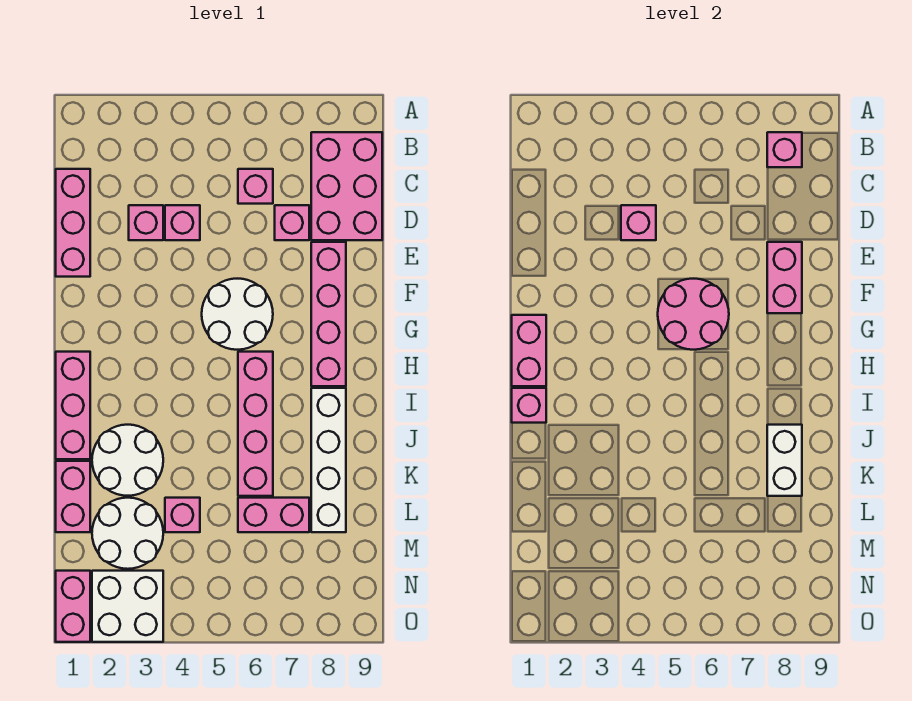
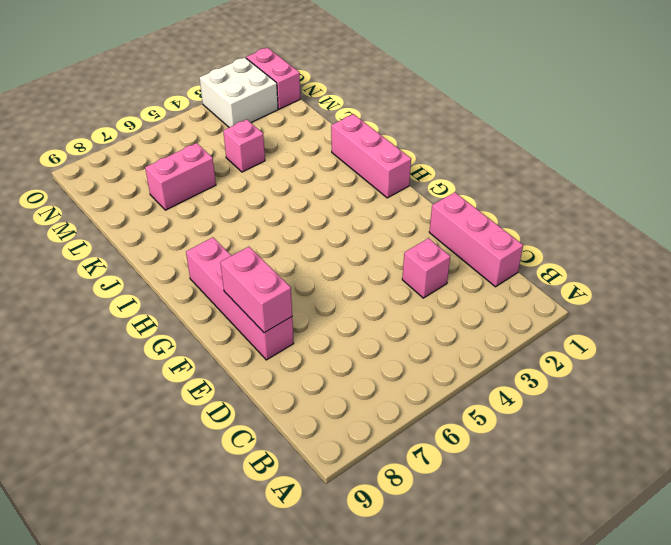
none -> pink brick B8:D9 level 1
none -> pink brick C6 level 1
none -> pink brick D4 level 1

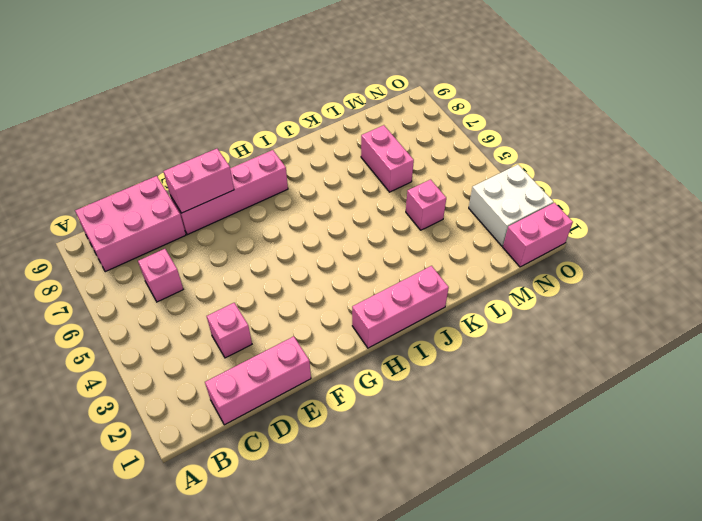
none -> pink brick D4 level 1
none -> pink brick D7 level 1
none -> white round brick F5:G6 level 1

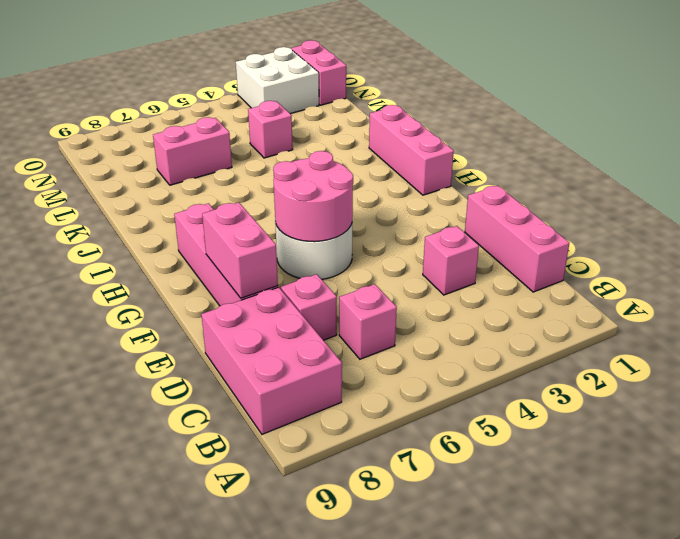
none -> pink brick D4 level 1
none -> pink brick H6:K6 level 1
none -> white brick I8:L8 level 1

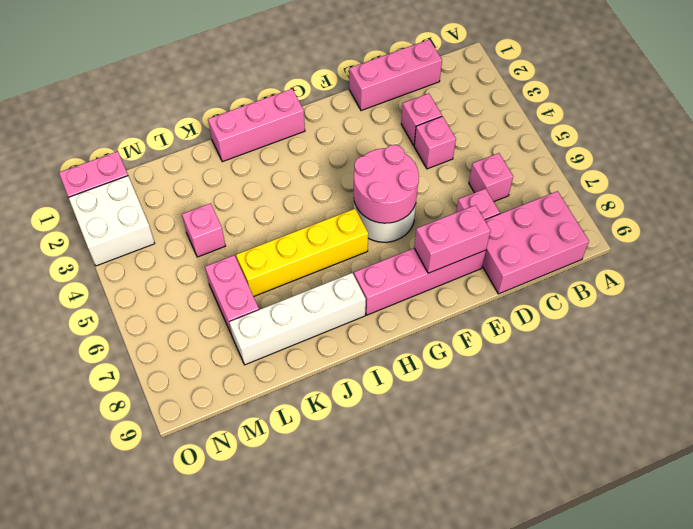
yellow brick H6:K6 level 1 -> pink brick H6:K6 level 1
none -> white round brick J2:K3 level 1
none -> pink brick K1:L1 level 1
none -> white round brick L2:M3 level 1

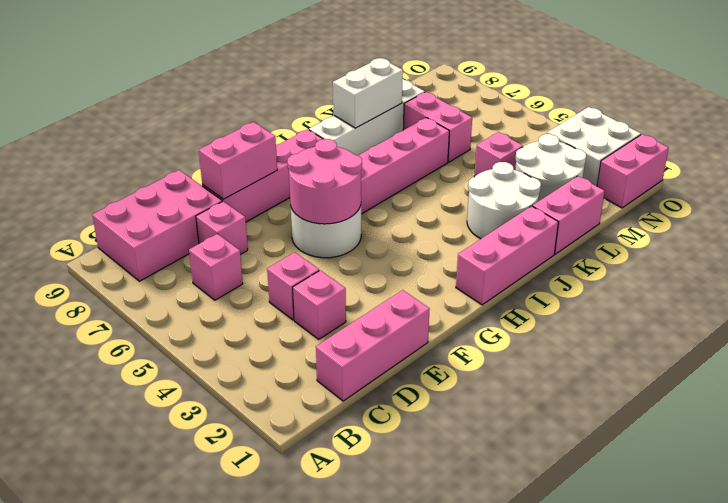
none -> pink brick B8 level 2
none -> pink brick D4 level 2
none -> pink brick G1:H1 level 2

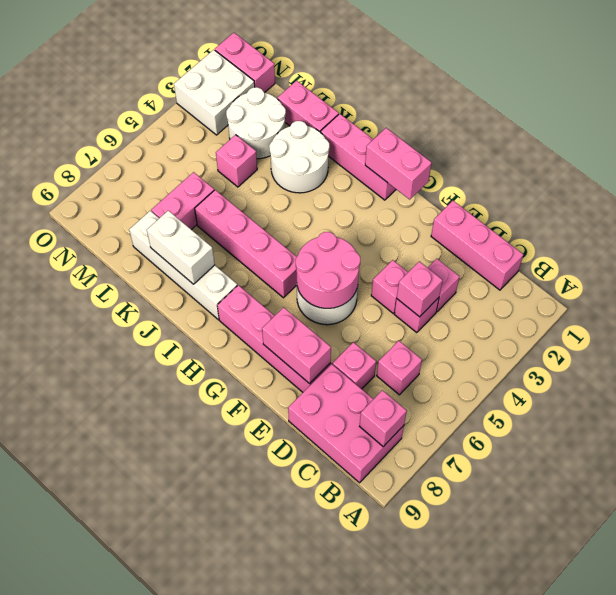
pink brick E4 level 1 -> pink brick I1 level 2

